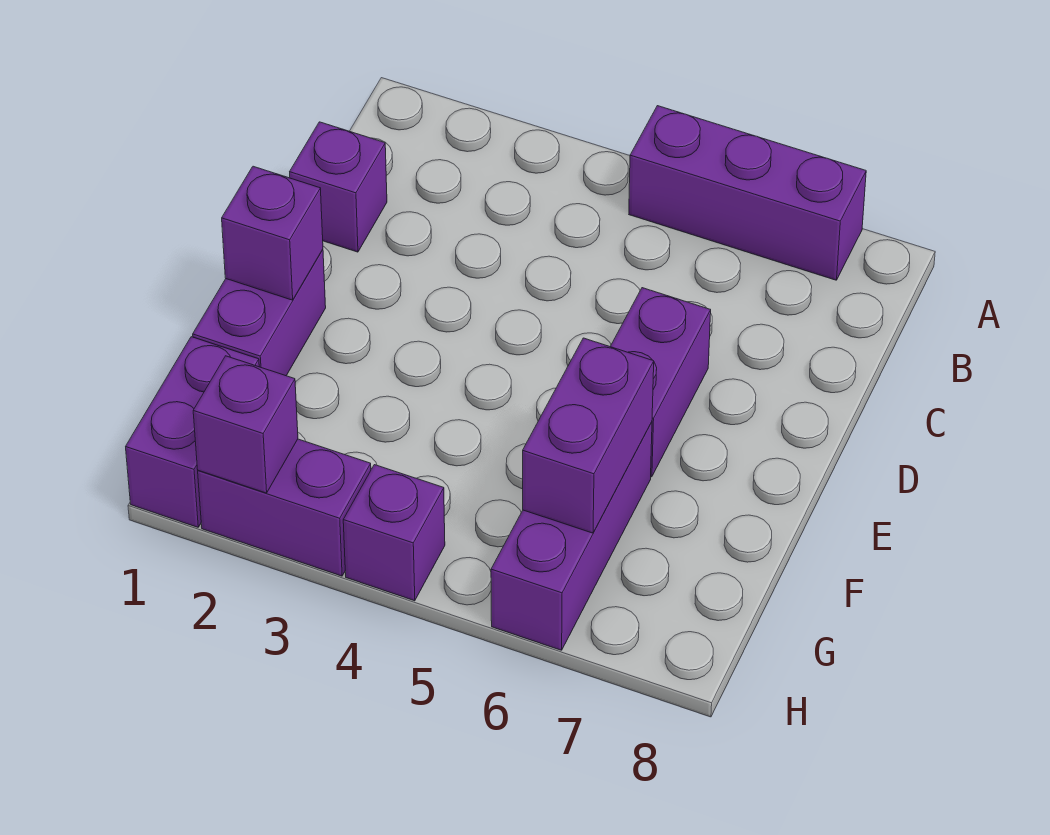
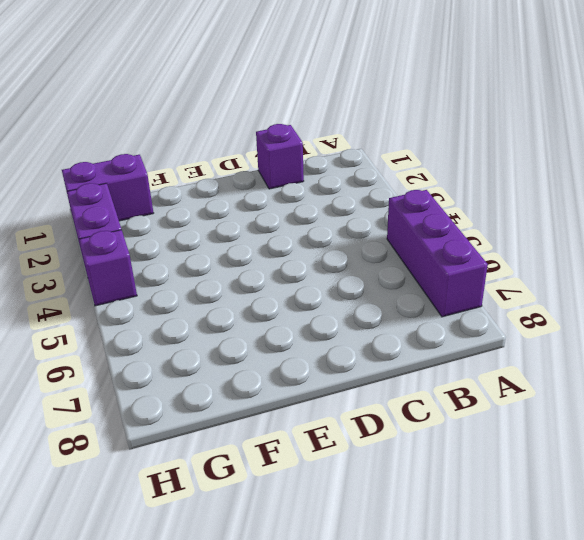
none -> purple brick D6:E6 level 1
none -> purple brick E1:F1 level 1

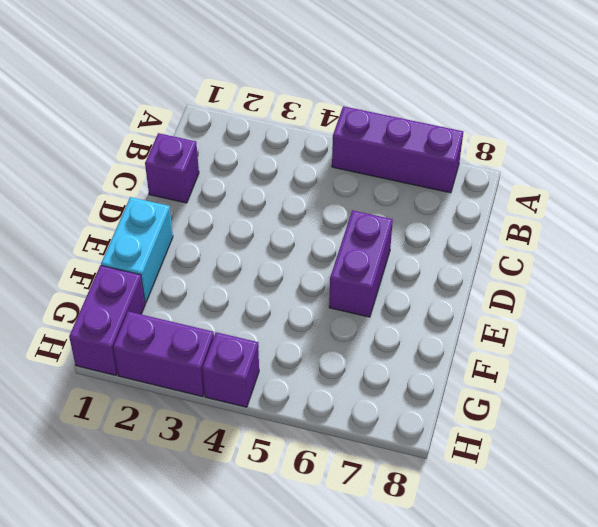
cyan brick E1:F1 level 1 -> purple brick E1:F1 level 1
none -> purple brick F6:H6 level 1
none -> purple brick E1 level 2

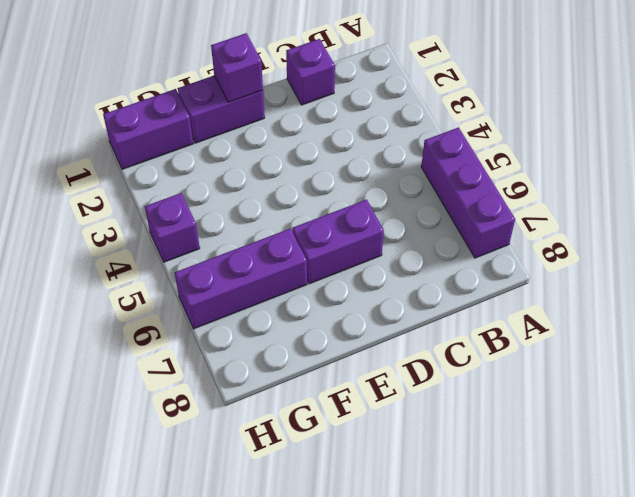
none -> purple brick H2:H3 level 1
none -> purple brick F6:G6 level 2

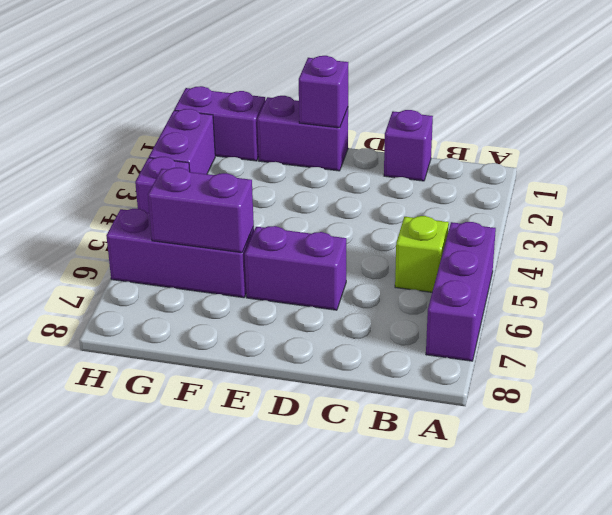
lime brick B5 level 1 -> none
none -> purple brick H2 level 2

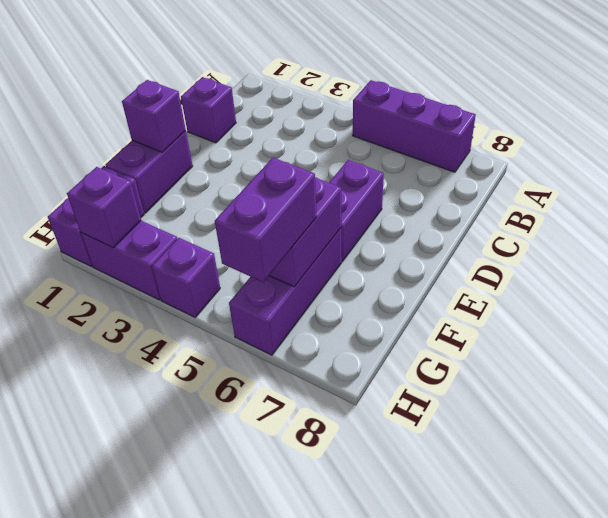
purple brick G6:H6 level 3 -> none

